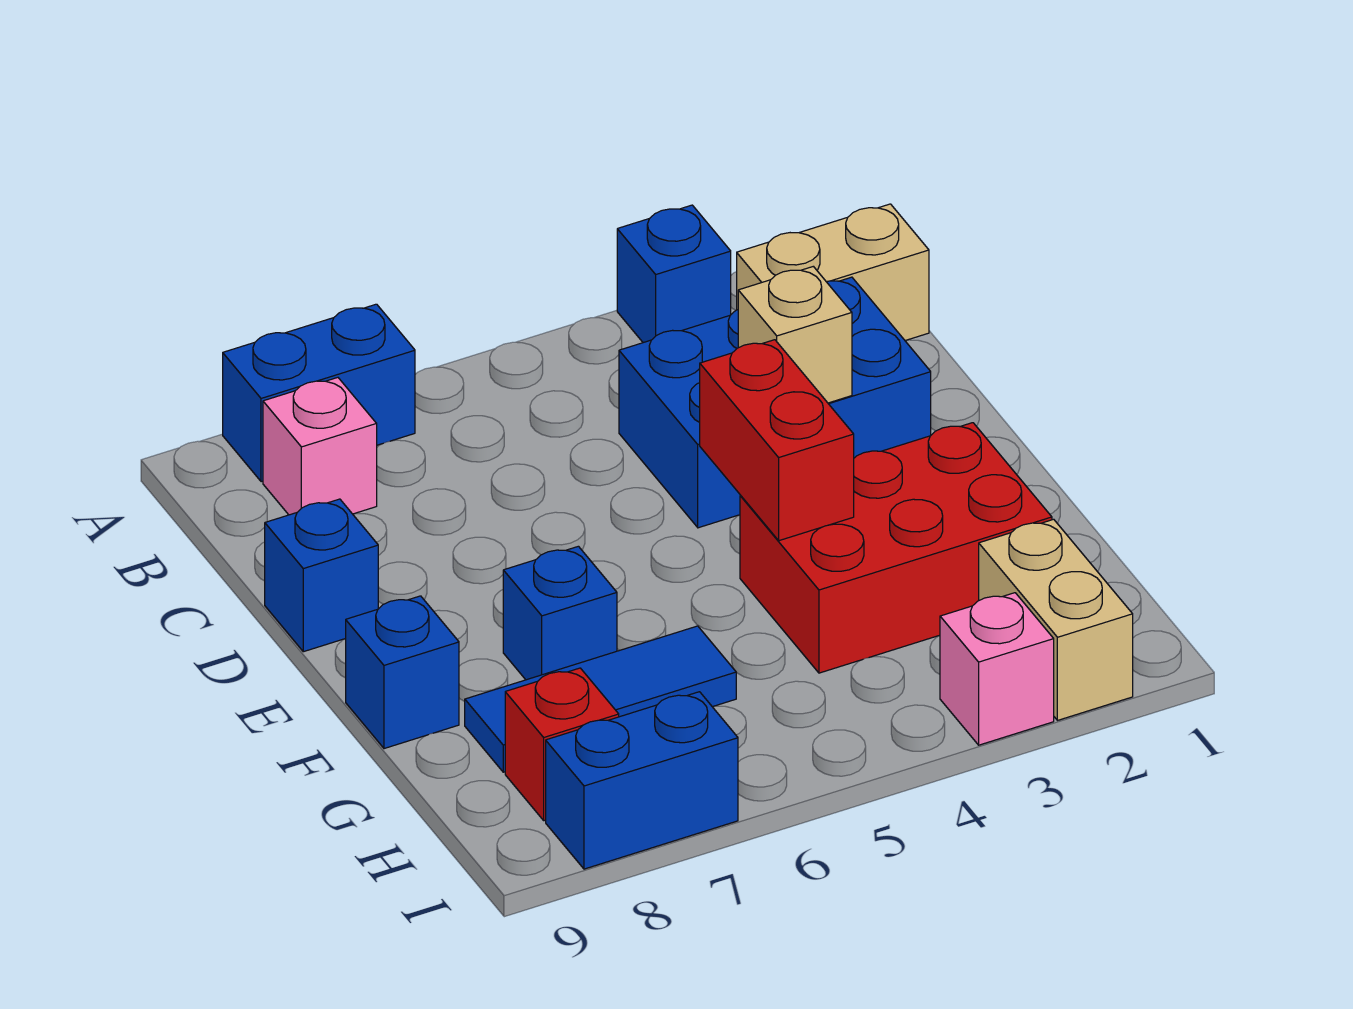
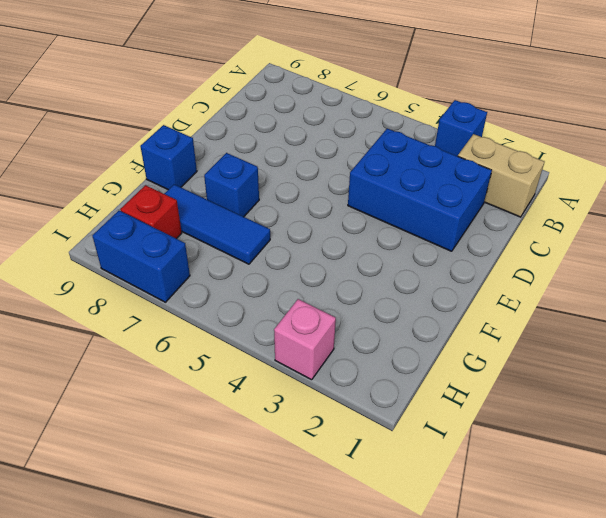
none -> blue brick A7:A8 level 1
none -> pink brick B8 level 1
none -> blue brick D9 level 1

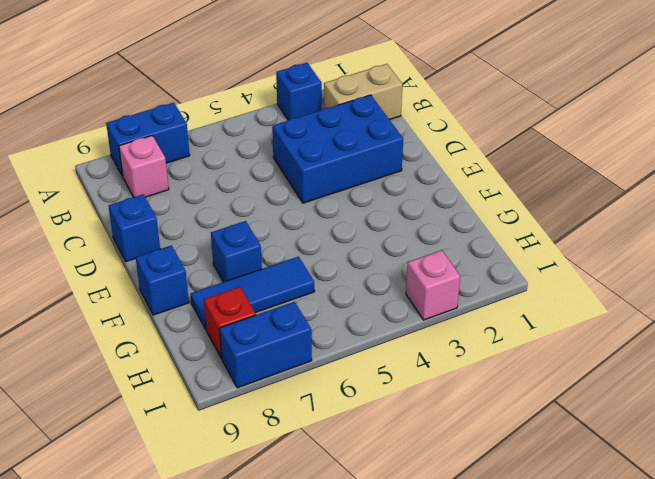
none -> red brick F2:G4 level 1
none -> tan brick H2:I2 level 1
none -> tan brick D3 level 2

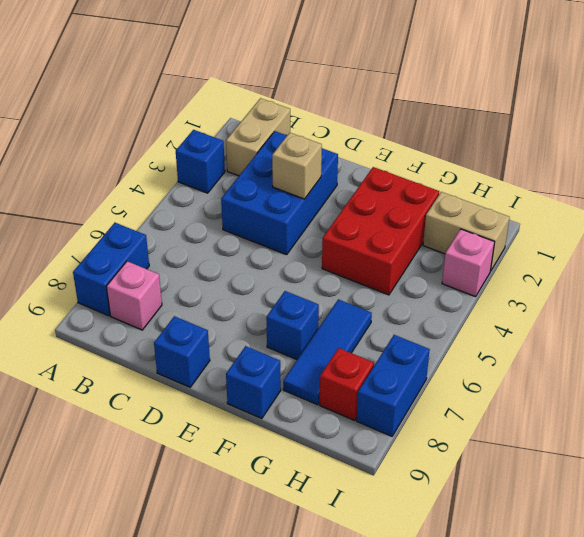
none -> red brick E4:F4 level 2

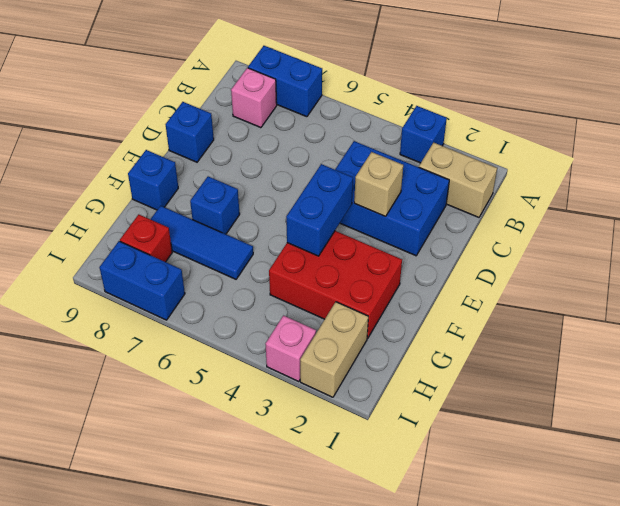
blue brick E4:F4 level 2 -> red brick E4:F4 level 2

